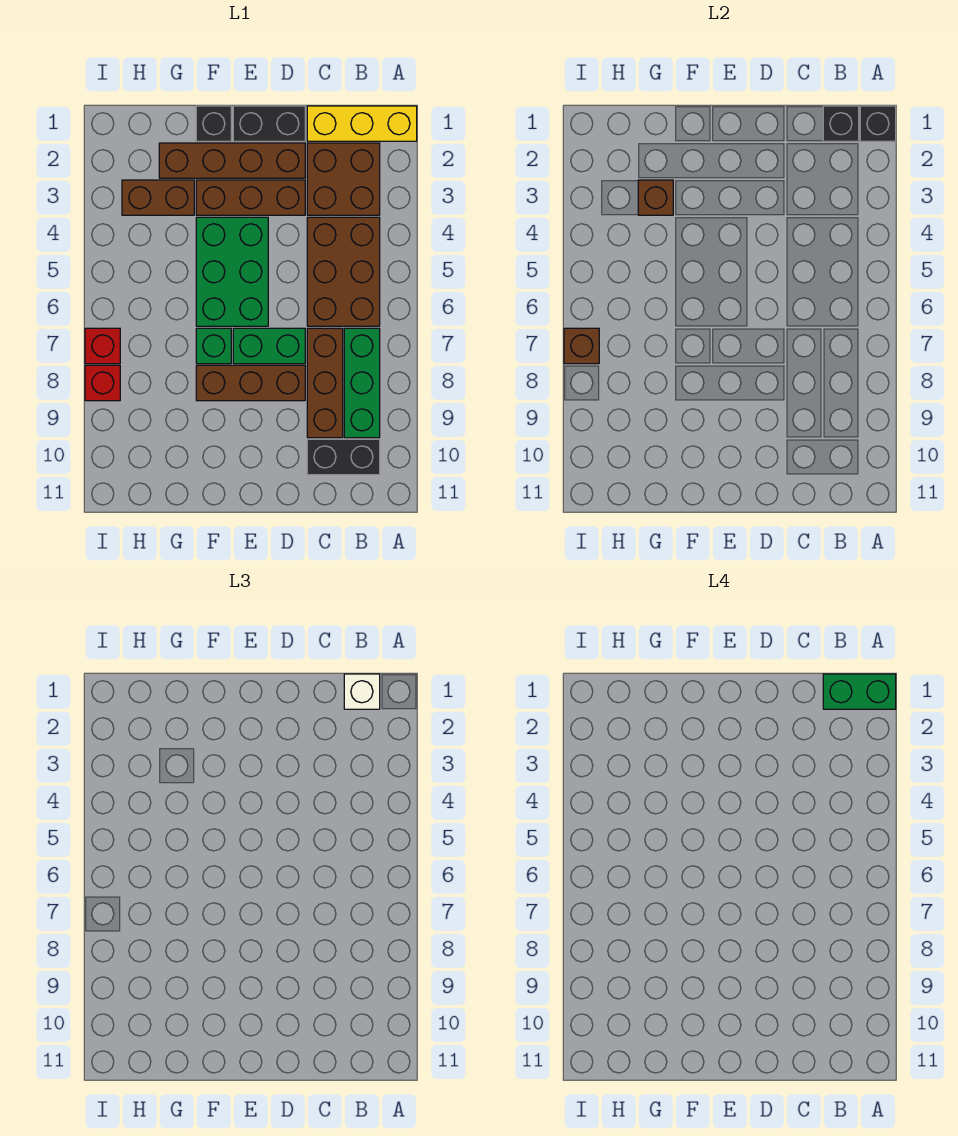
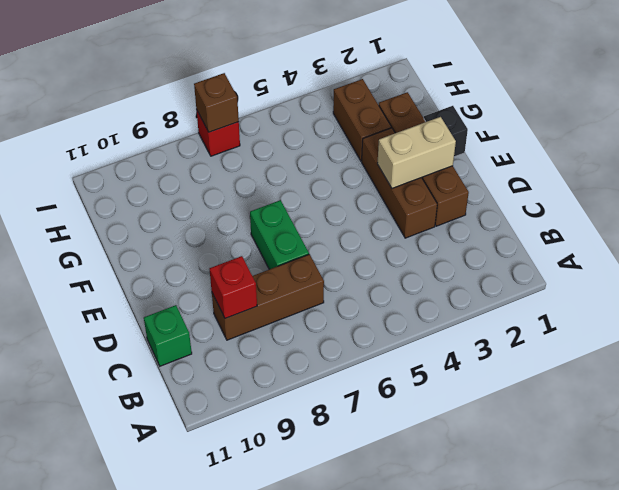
red brick C9 level 2 -> red brick I8 level 1
green brick C11 level 1 -> green brick F7 level 1
tan brick E2:E3 level 2 -> none
none -> yellow brick A1:C1 level 1
none -> brown brick B2:C3 level 1
none -> brown brick B4:C6 level 1

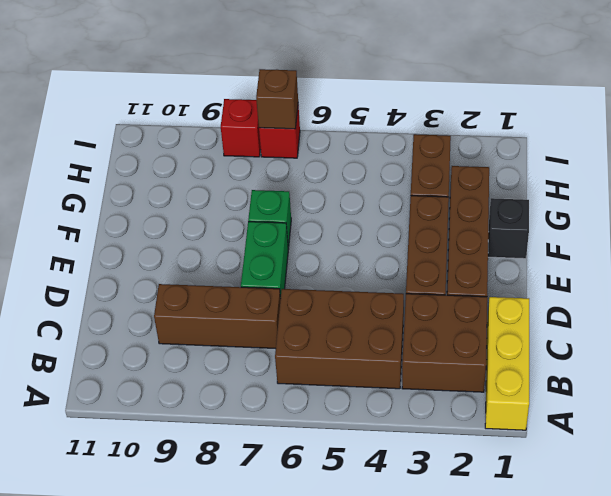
none -> green brick B7:B9 level 1
none -> black brick B10:C10 level 1
none -> black brick D1:E1 level 1

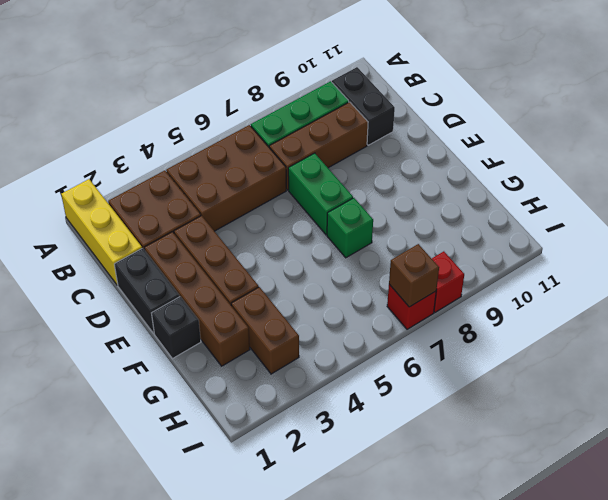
none -> brown brick D8:F8 level 1
none -> green brick E4:F6 level 1
none -> black brick A1 level 2

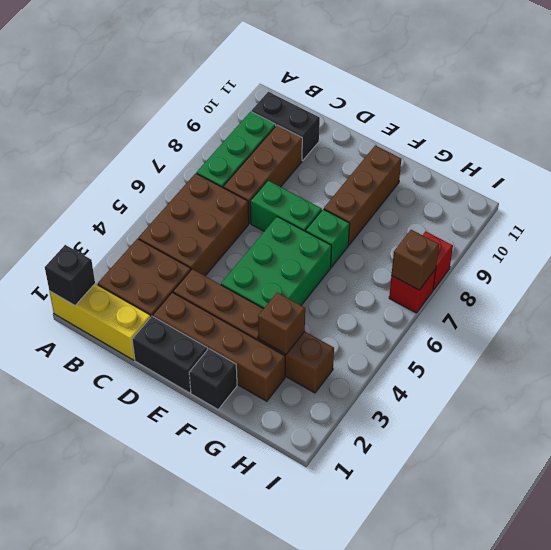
brown brick F8:F10 level 1 -> brown brick D8:F8 level 1
none -> black brick B1 level 2
none -> white brick B1 level 3
none -> green brick A1:B1 level 4

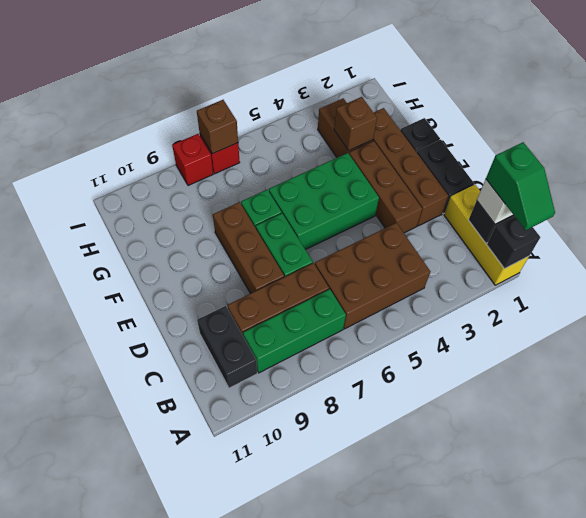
green slope A1:B1 level 4 top B -> green brick A1:B1 level 4
none -> brown brick B2:C3 level 1

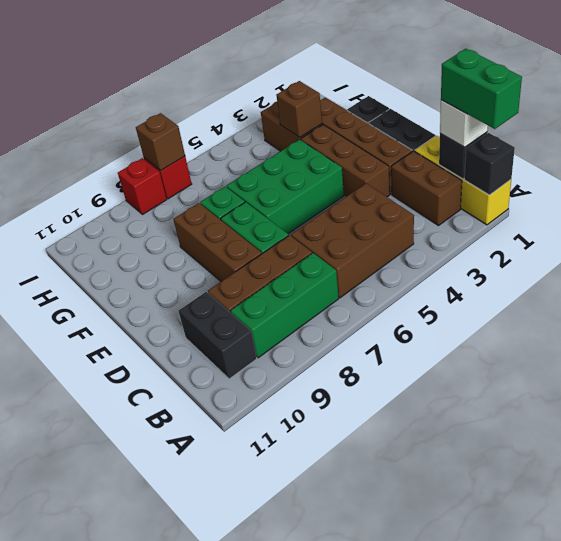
brown brick B2:C2 level 1 -> brown brick B2:C3 level 1

